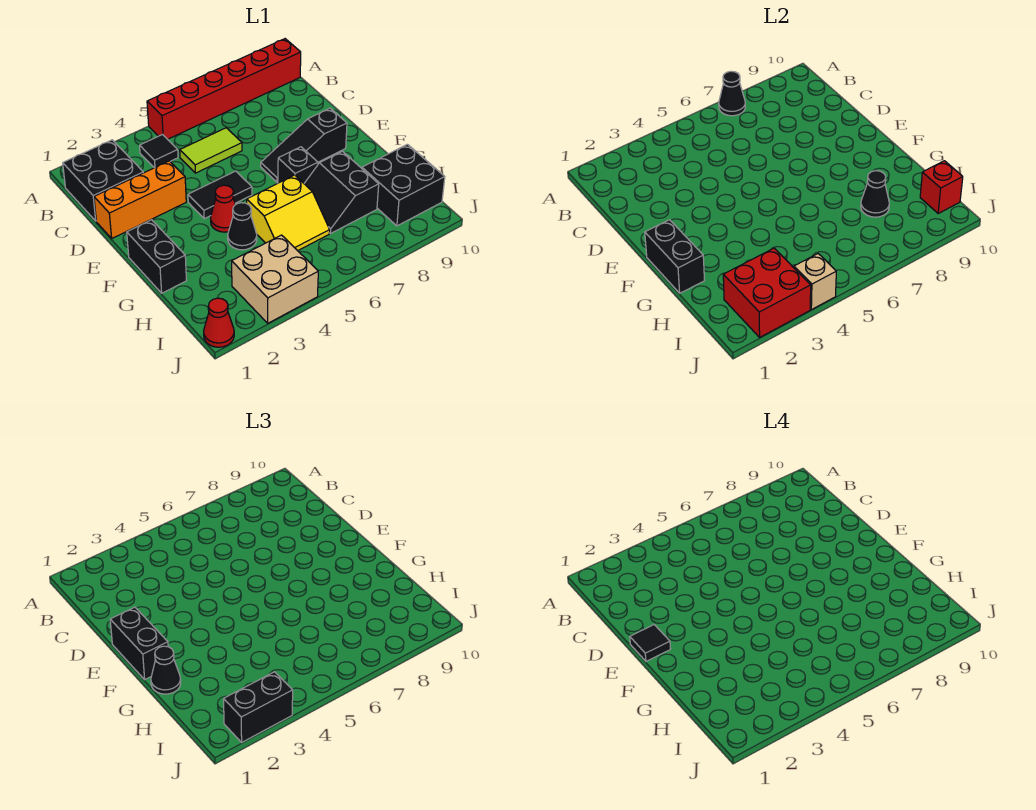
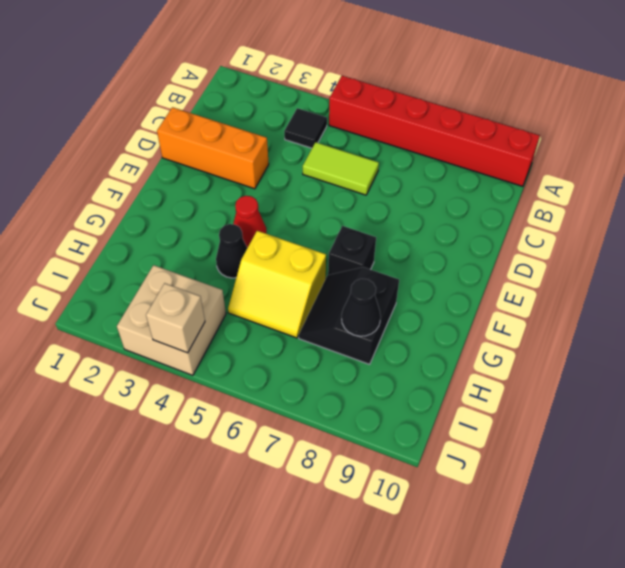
none -> black brick B1:C2 level 1
none -> black tile E4:E5 level 1
none -> black slope E7:E9 level 1 top 9

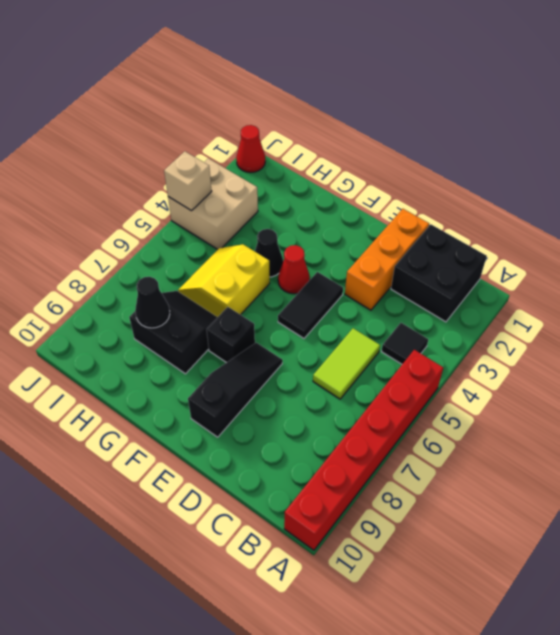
none -> black brick F1:G1 level 1
none -> black brick H9:I10 level 1
none -> black cone A7 level 2

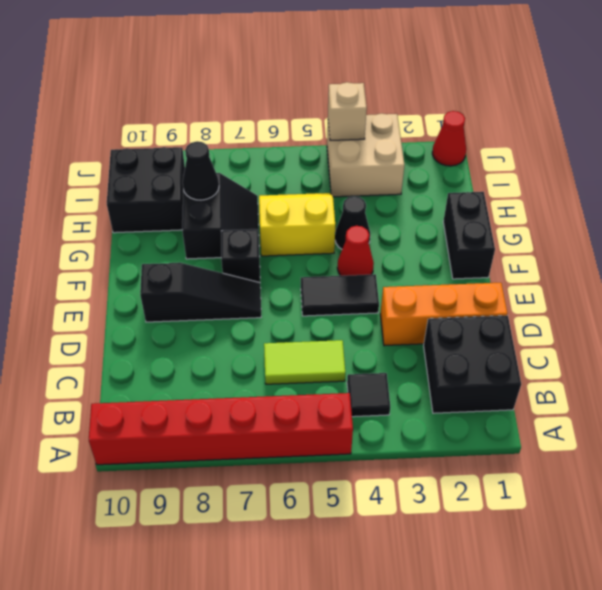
none -> black cone A7 level 2
none -> black brick F1:G1 level 2
none -> red brick I2:J3 level 2

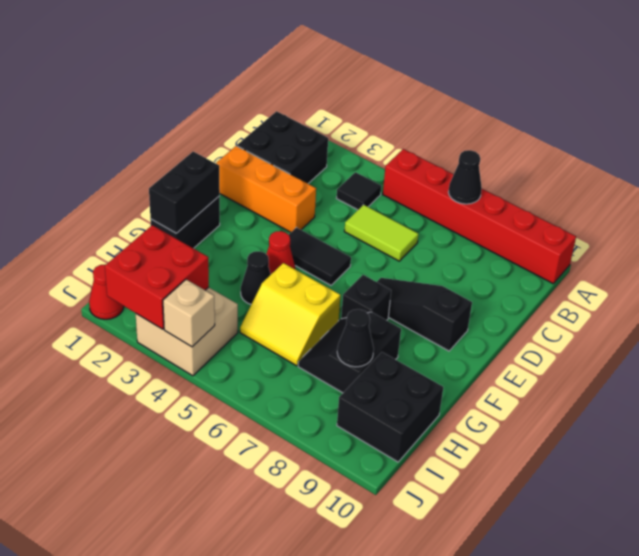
none -> red brick I10 level 2
none -> black brick E1:F1 level 3
none -> black cone G1 level 3

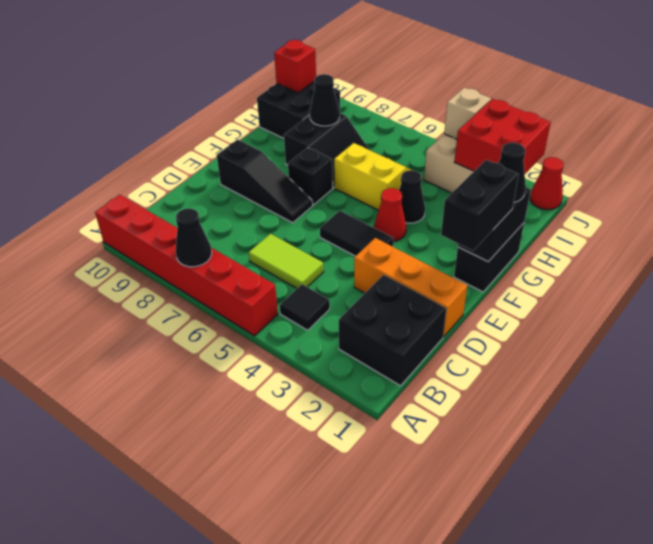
none -> black brick J2:J3 level 3
none -> black tile E1 level 4

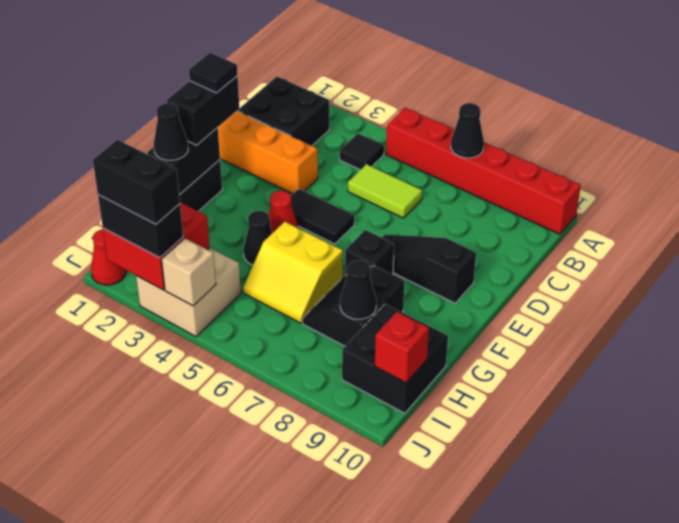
black brick J2:J3 level 4 -> none

